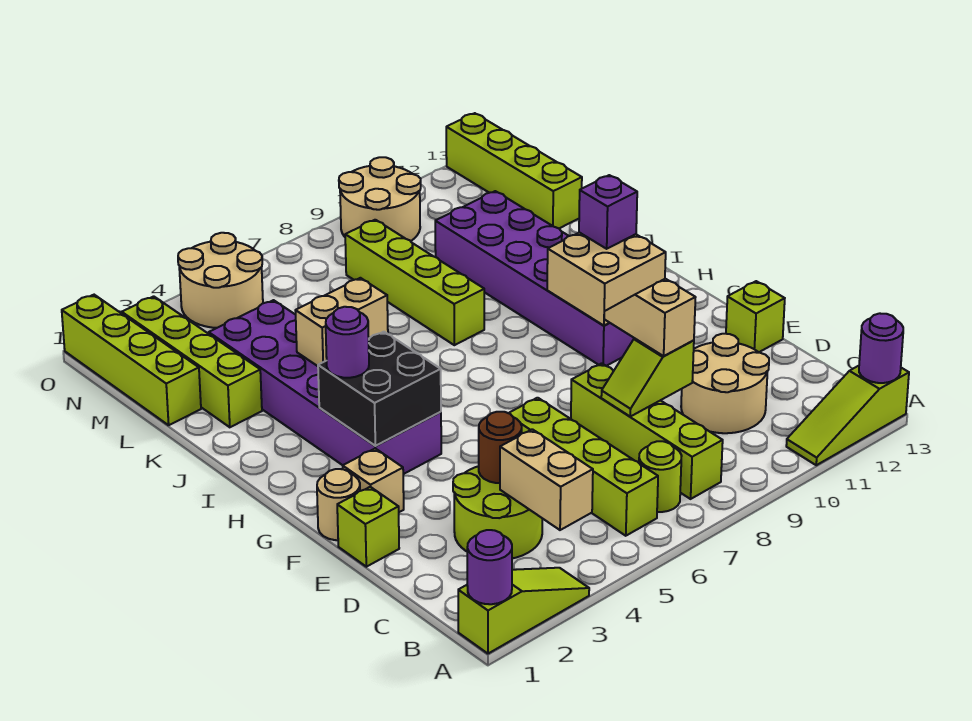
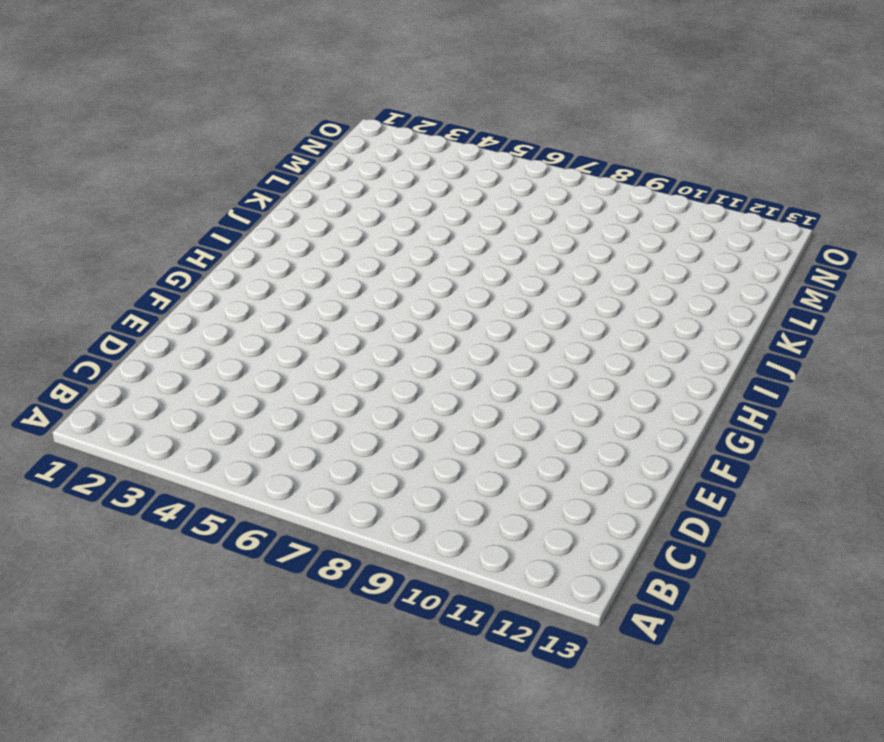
none -> lime slope A1:A3 level 1 top 1
none -> lime slope A11:A13 level 1 top 13
none -> lime brick B6:E6 level 1
none -> lime round brick B7 level 1

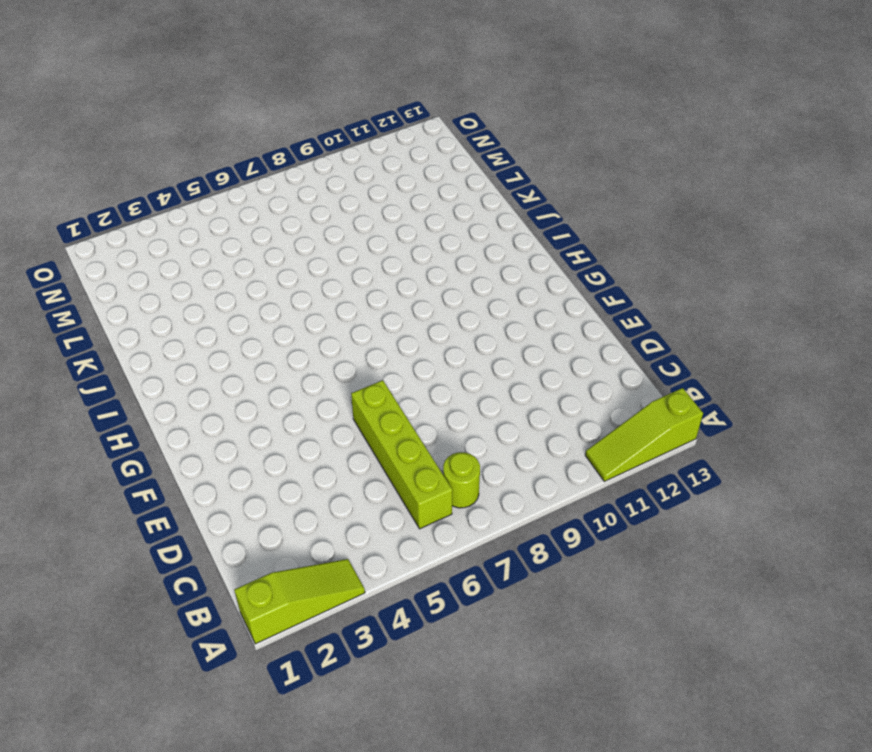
none -> lime brick B8:E8 level 1
none -> lime round brick C3:D4 level 1
none -> tan round brick C10:D11 level 1
none -> lime brick E1 level 1

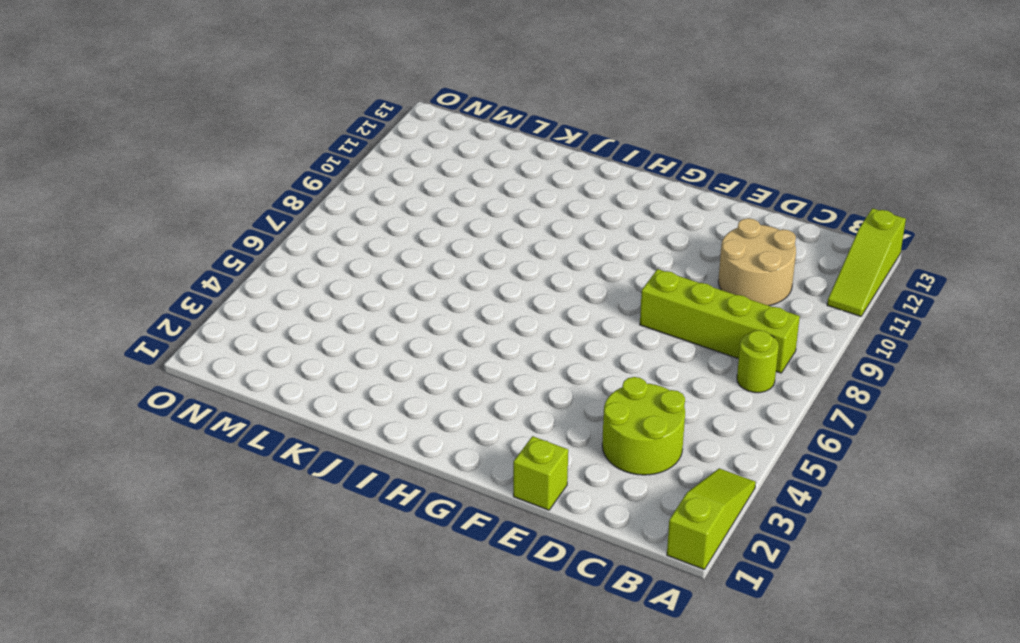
none -> lime brick B6:E6 level 1
none -> lime brick E13 level 1
none -> tan round brick F1 level 1
none -> tan brick F2 level 1

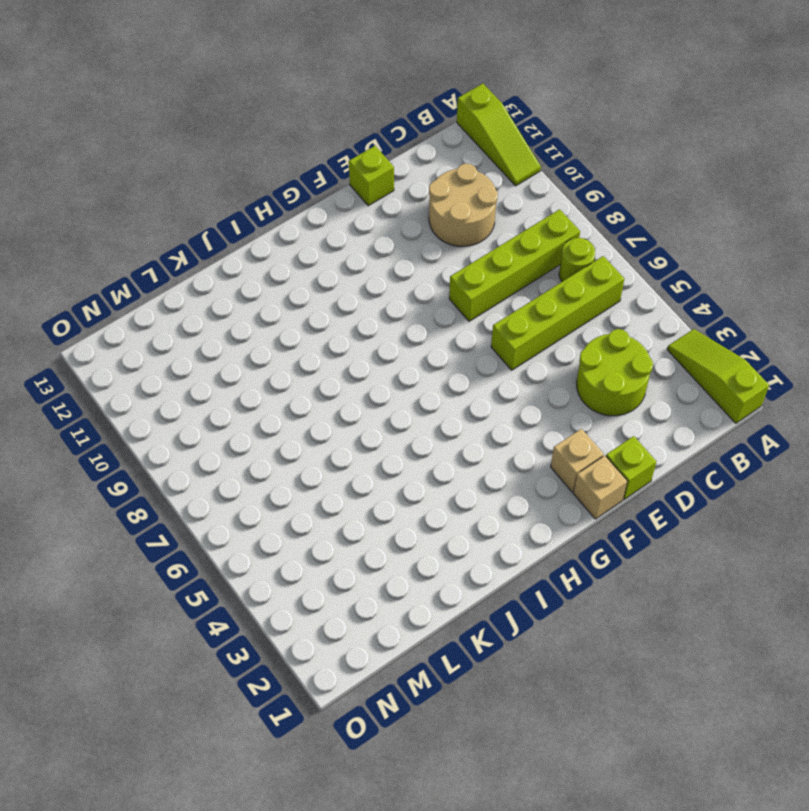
tan brick F1 level 1 -> tan round brick F1 level 1
none -> purple brick G3:L4 level 1
none -> purple brick G10:L11 level 1
none -> lime brick J8:M8 level 1
none -> lime brick K2:N2 level 1

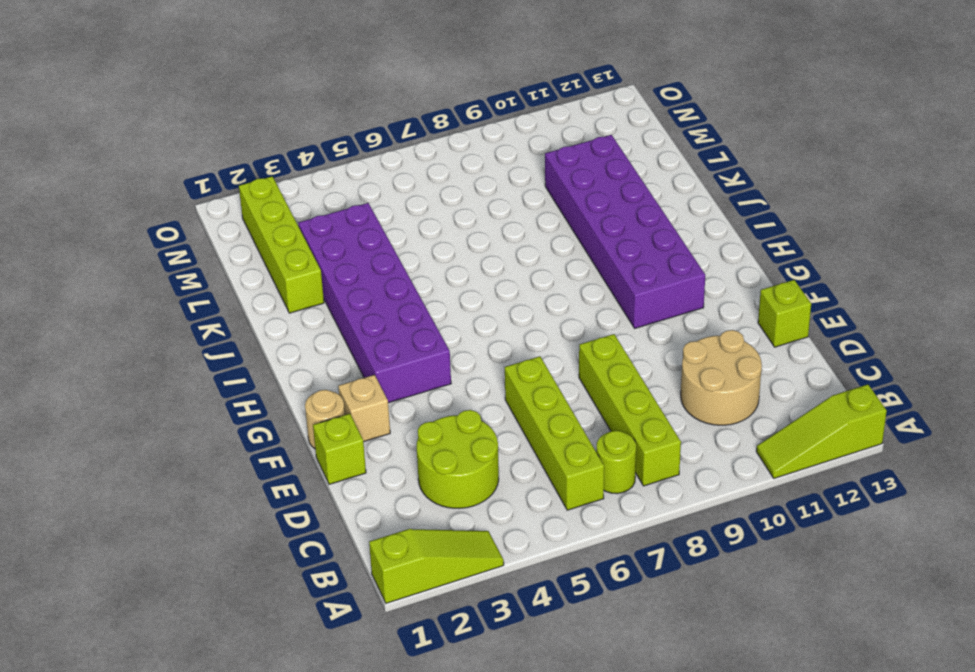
none -> lime brick J8:M8 level 1
none -> lime brick L1:O1 level 1
none -> lime brick L13:O13 level 1
none -> tan round brick N4:O5 level 1

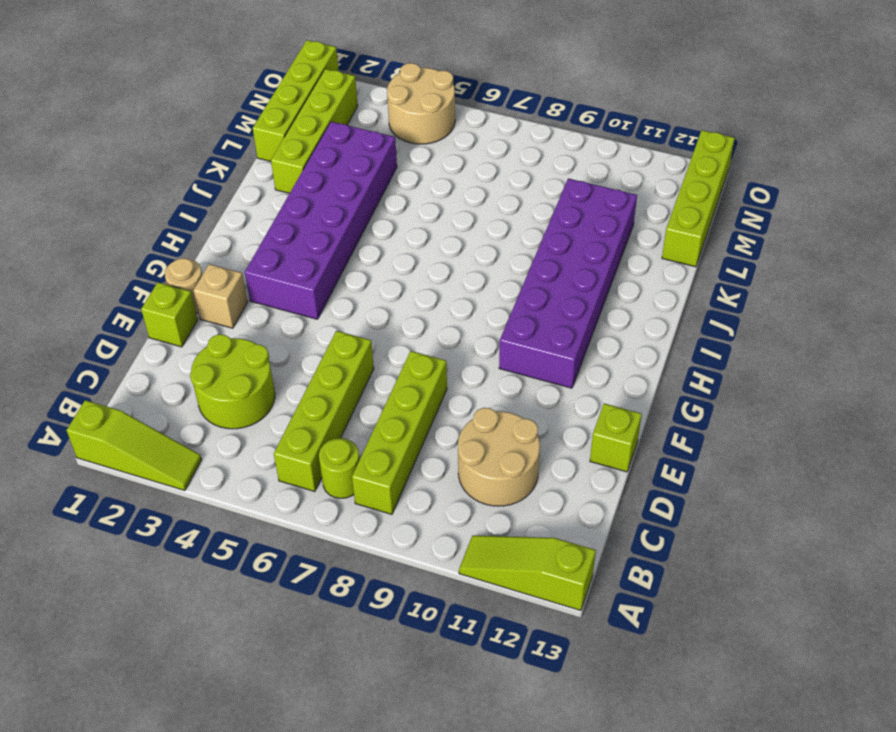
none -> lime brick J8:M8 level 1
none -> tan round brick N9:O10 level 1
none -> purple round brick A1 level 2
none -> purple round brick A13 level 2

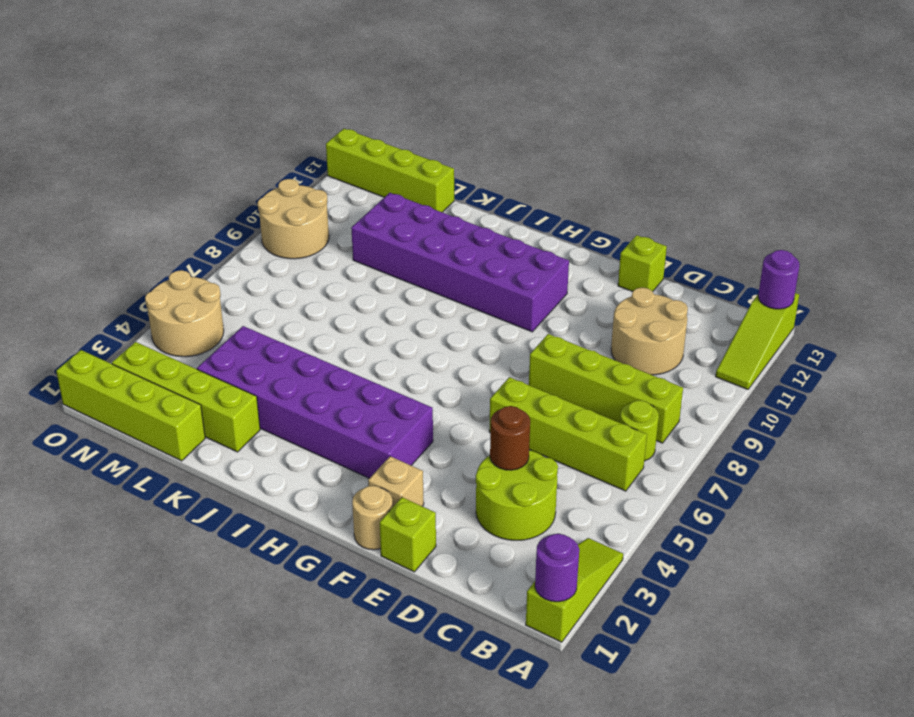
none -> lime brick J8:M8 level 1
none -> tan brick B4:C4 level 2
none -> lime slope D8:D9 level 2 top 9
none -> black brick G3:H4 level 2

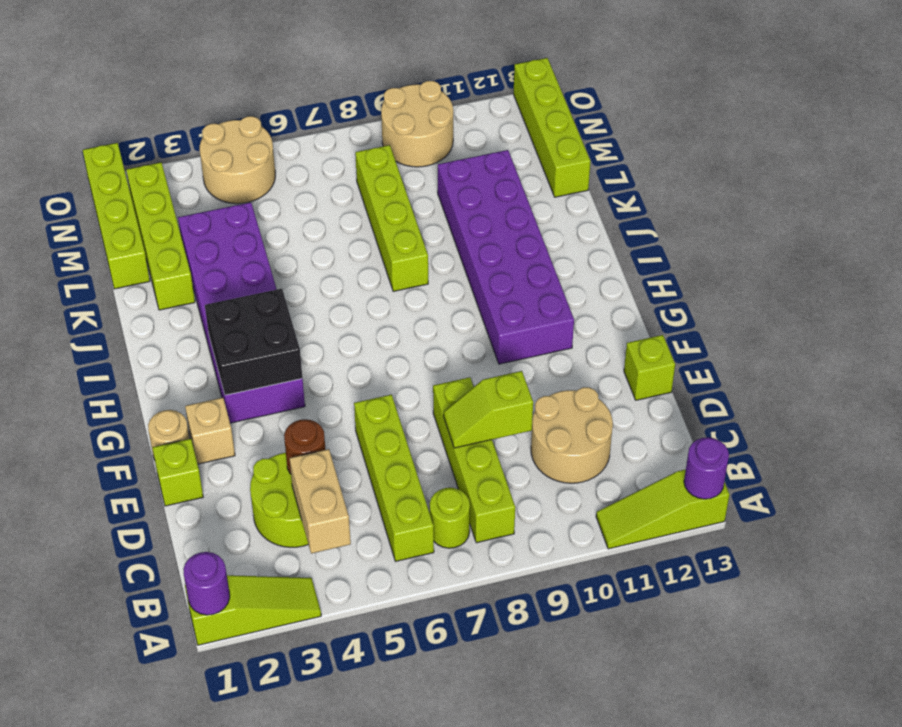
none -> tan brick G10:H11 level 2
none -> tan brick J4:J5 level 2
none -> tan slope D9:E9 level 3 top D
none -> purple round brick H3 level 3

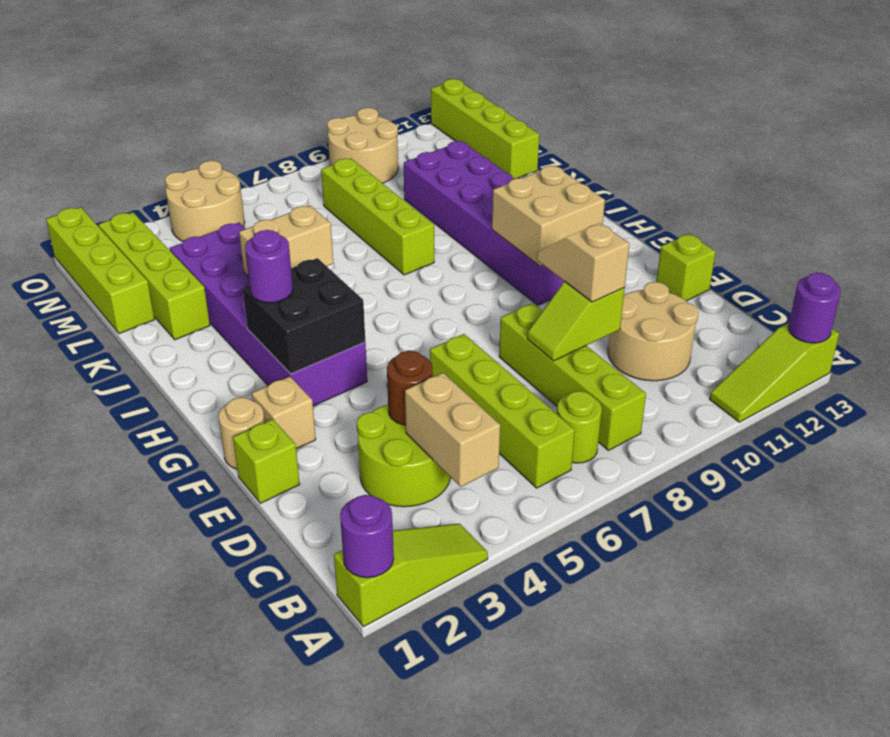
none -> purple brick H11 level 3

